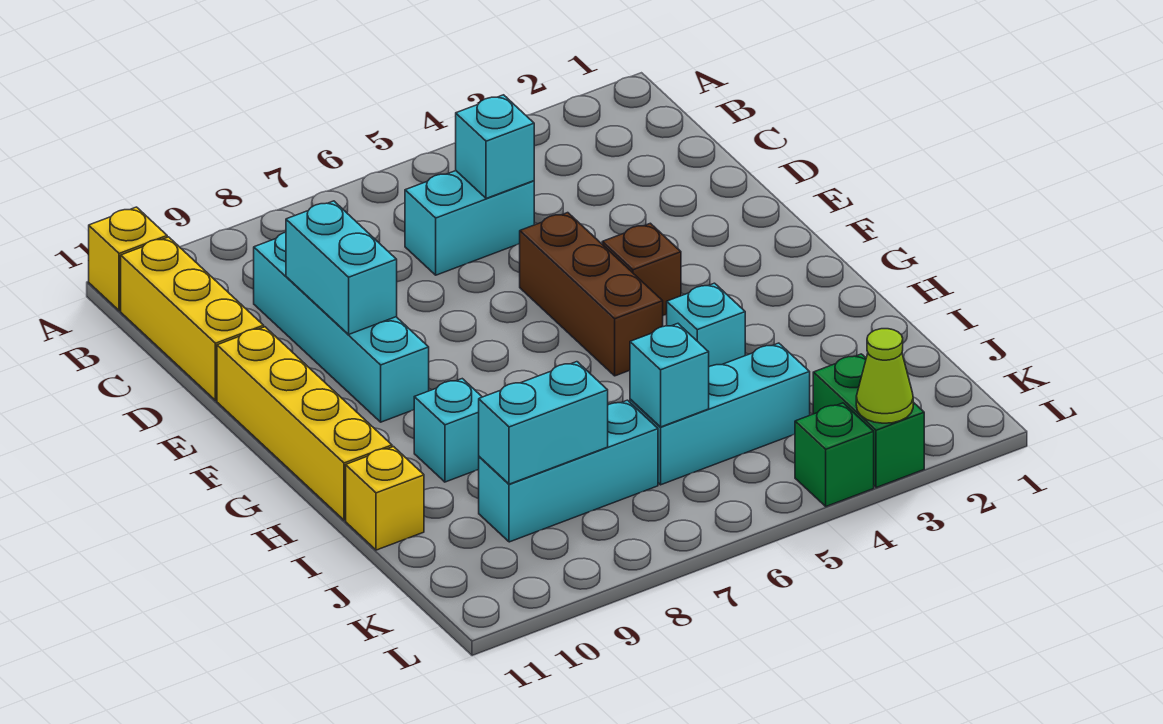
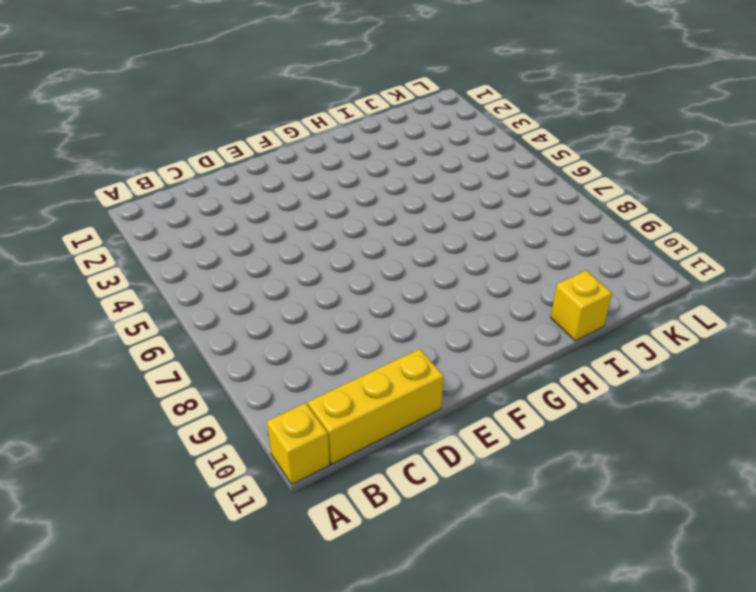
none -> cyan brick C5:C6 level 1
none -> cyan brick C9:F9 level 1
none -> brown brick E5:G5 level 1

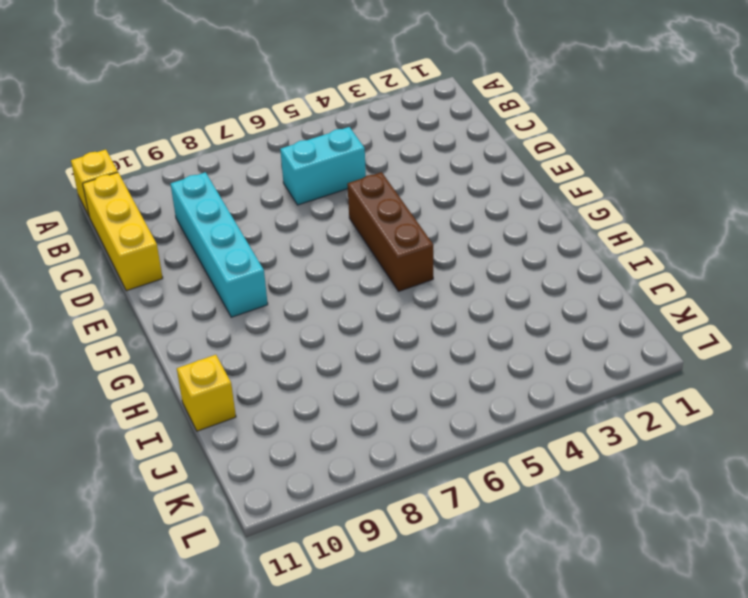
none -> yellow brick E11:H11 level 1
none -> brown brick F4 level 1
none -> cyan brick H4 level 1

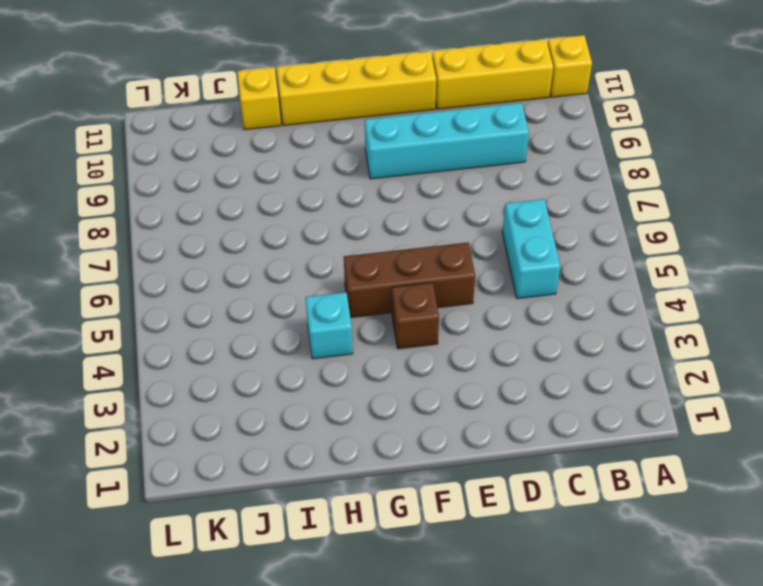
none -> cyan brick H9 level 1
none -> cyan brick J4:J6 level 1
none -> cyan brick J7:J9 level 1

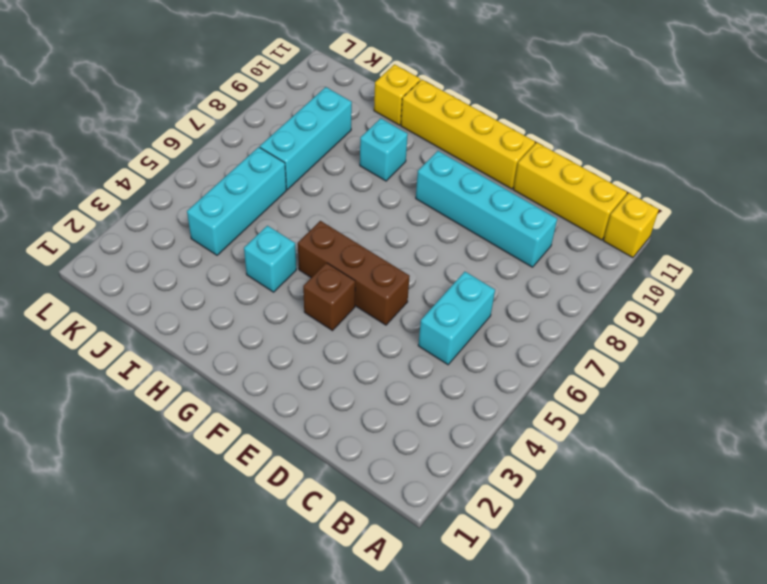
none -> green brick K3:L3 level 1
none -> green brick L4 level 1
none -> cyan brick C5 level 2

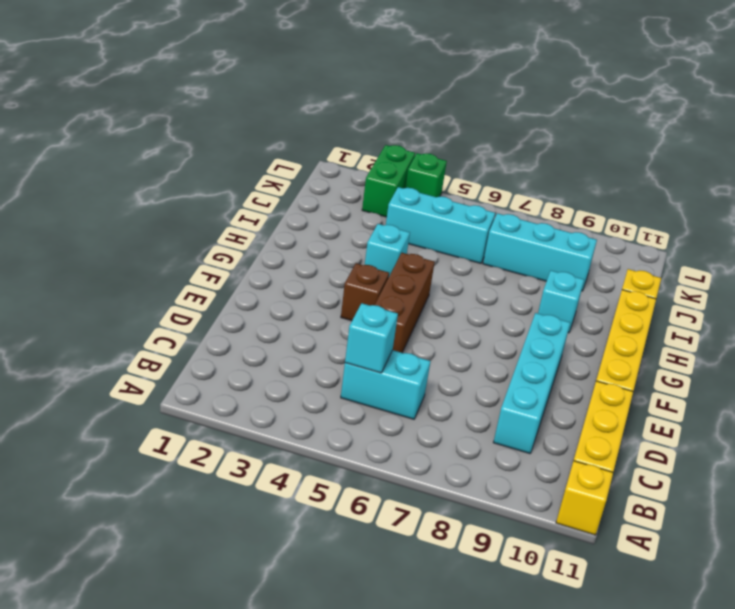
none -> cyan brick D9:E9 level 2
none -> cyan brick J6 level 2
none -> cyan brick J8:J9 level 2

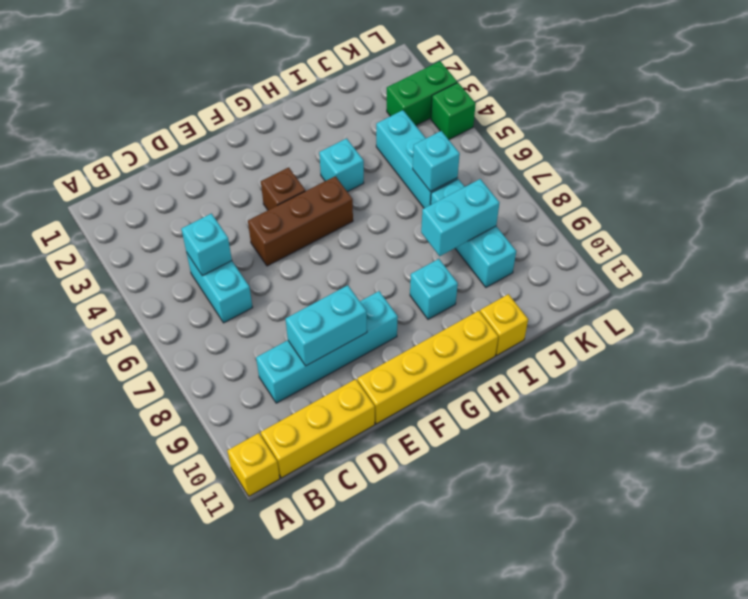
cyan brick I8:J8 level 2 -> cyan brick J8:J9 level 2
none -> lime cone L3 level 2

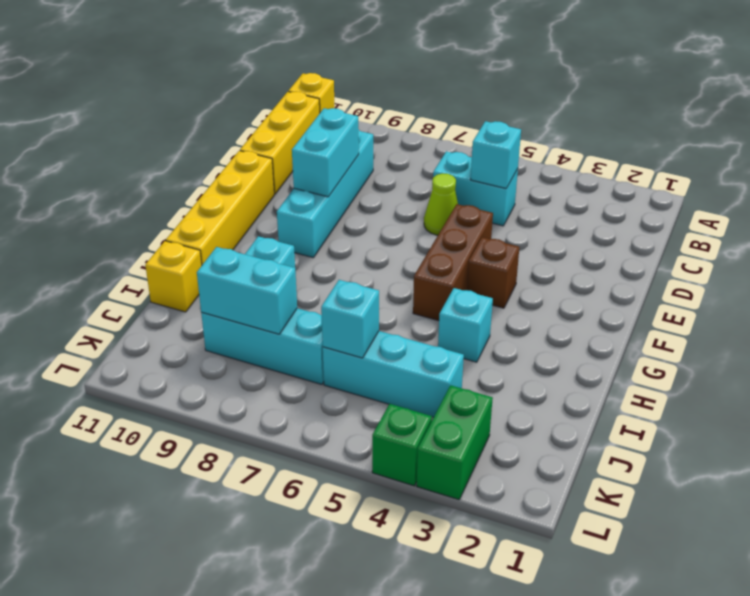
lime cone D6 level 1 -> lime cone L3 level 2

